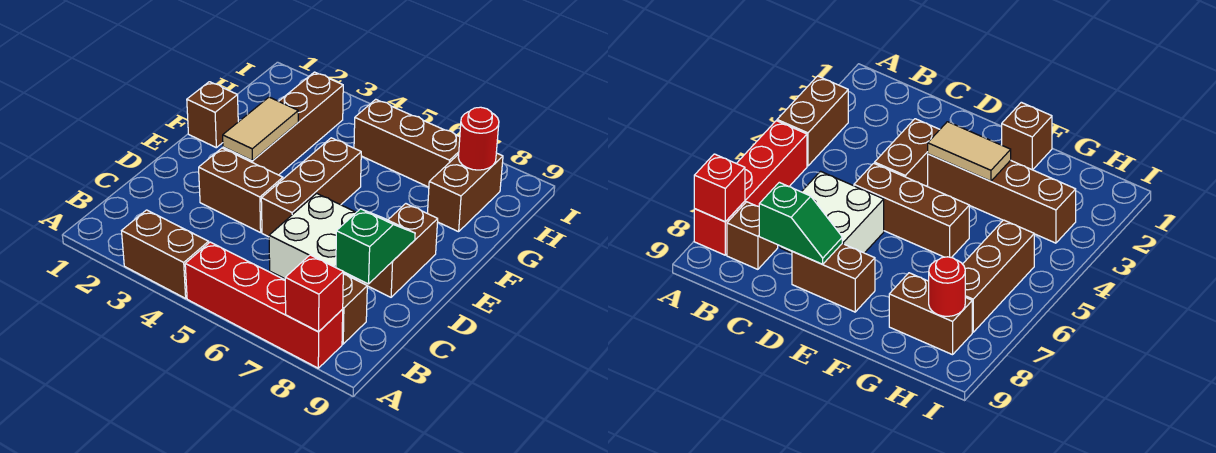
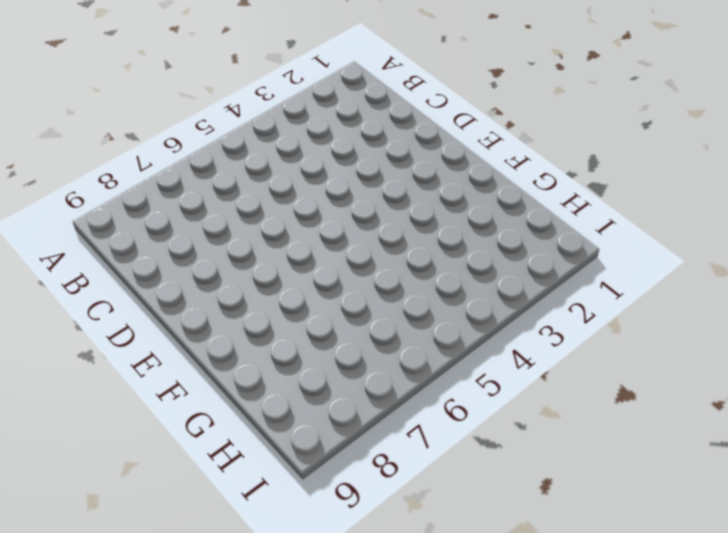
none -> brown brick A3:A4 level 1
none -> red brick A5:A8 level 1
none -> brown brick B8 level 1

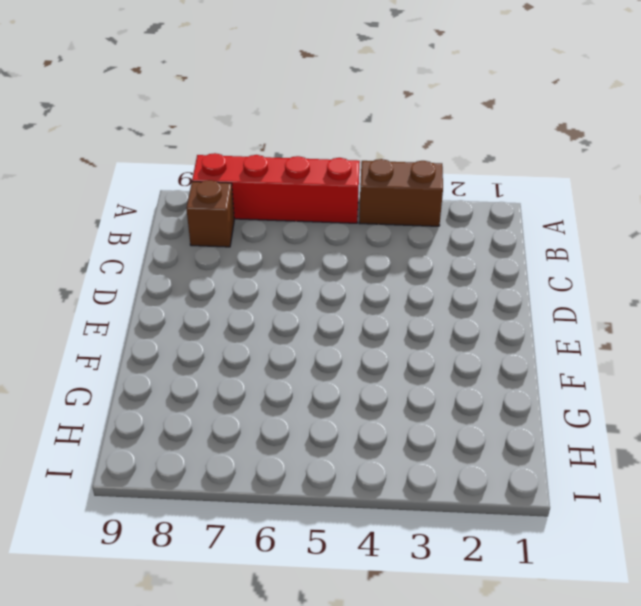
none -> white brick C6:D7 level 1
none -> brown brick D3:D4 level 1
none -> brown brick D5:F5 level 1

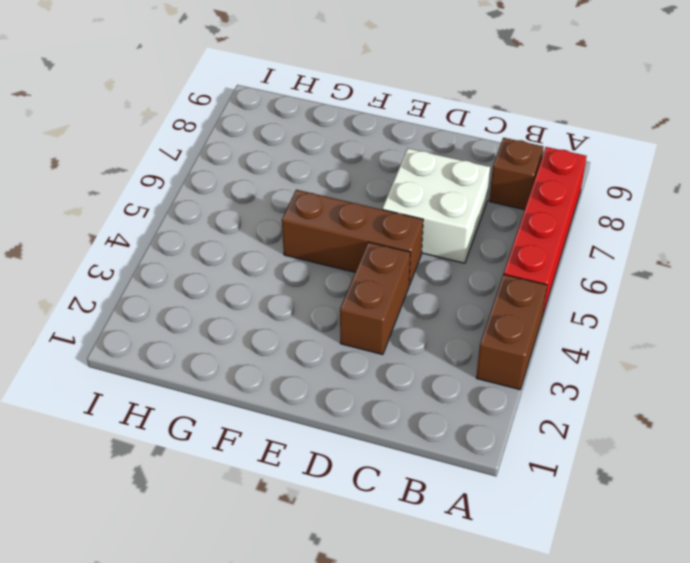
none -> brown brick D8:E8 level 1
none -> brown brick E3:H3 level 1
none -> brown brick F1 level 1

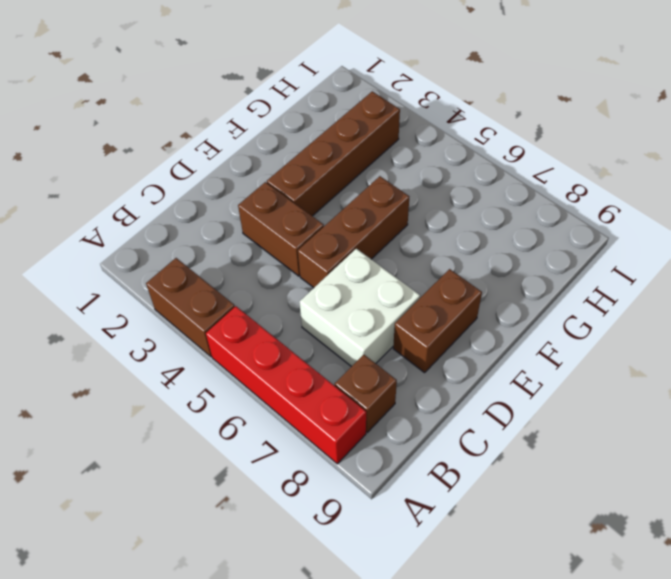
none -> brown brick F1 level 1
none -> brown brick G8:H8 level 1
none -> brown brick H5:H7 level 1

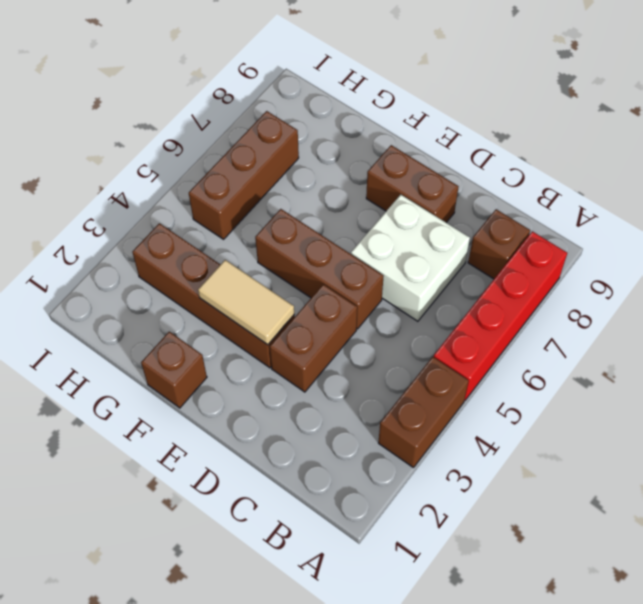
none -> brown brick G8:H8 level 1
none -> red brick A8 level 2
none -> green slope C8:D8 level 2 top C

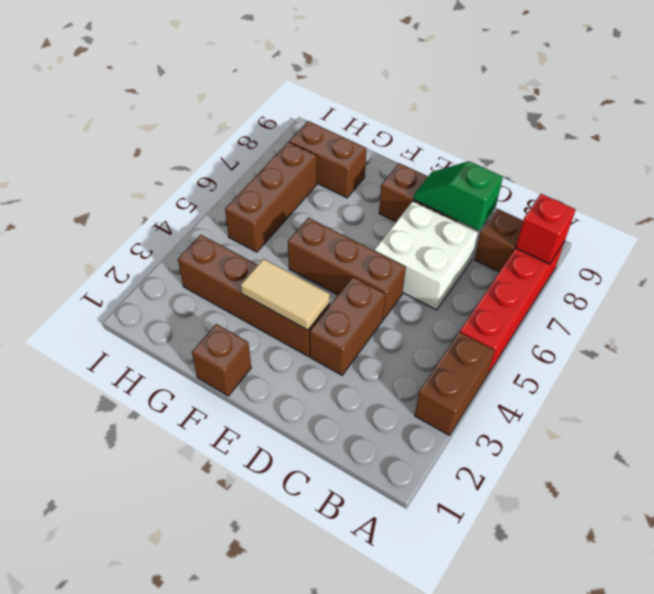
none -> red round brick H8 level 2

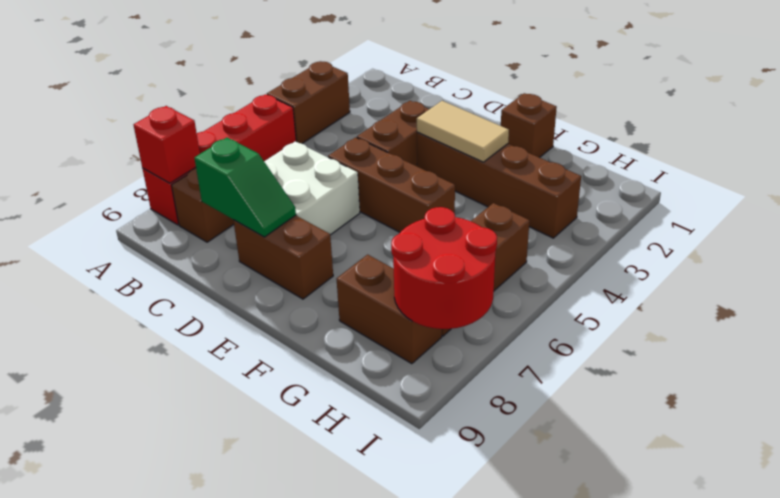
red round brick H7:I8 level 2 -> red round brick H8 level 2

